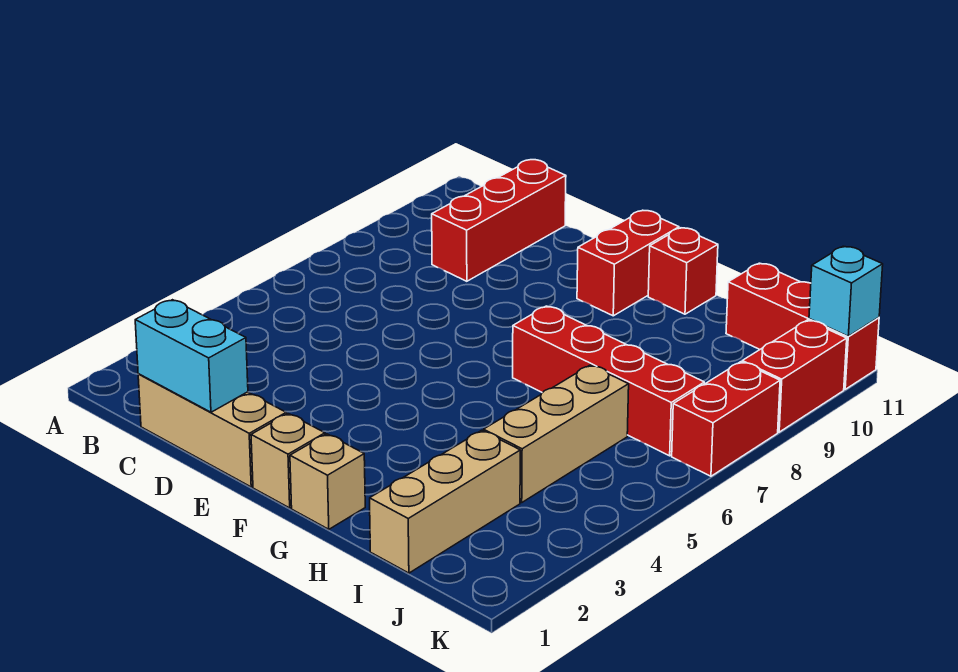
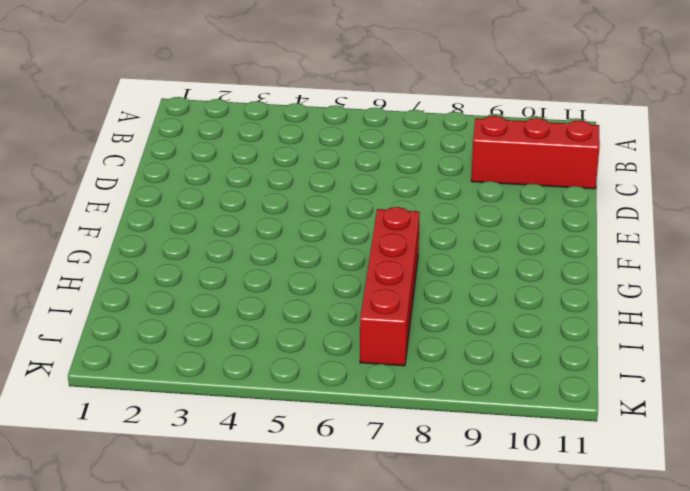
none -> tan brick C1:E1 level 1
none -> tan brick F1 level 1
none -> red brick F10:F11 level 1

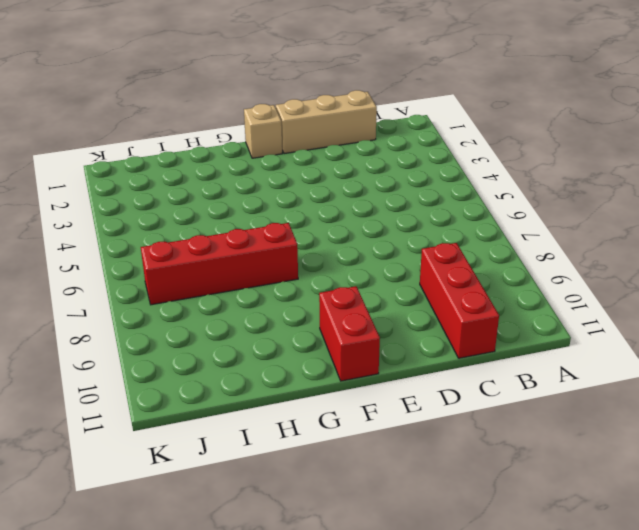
none -> tan brick G1 level 1
none -> red brick G11 level 1
none -> tan brick I1:I3 level 1

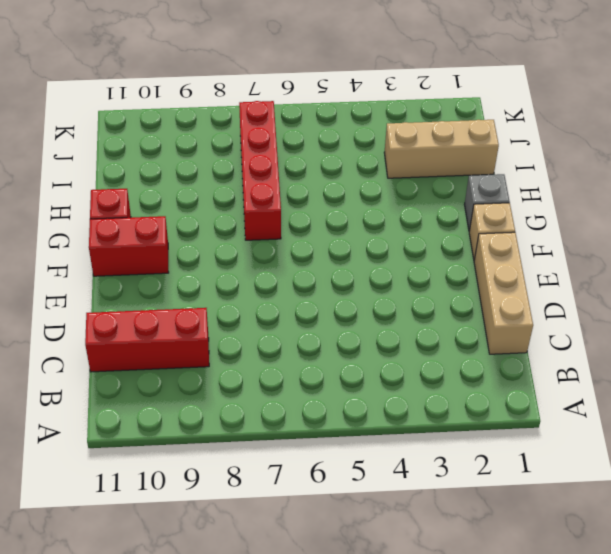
grey brick G1 level 1 -> tan brick G1 level 1
none -> tan brick I4:I6 level 1
none -> red brick I11:K11 level 1
none -> red brick K7:K8 level 1

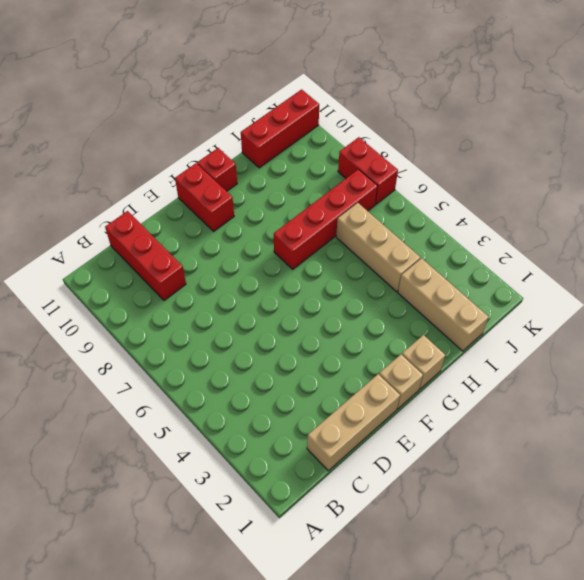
none -> red brick K9:K10 level 1
none -> cyan brick C1:D1 level 2
none -> cyan brick K11 level 2

